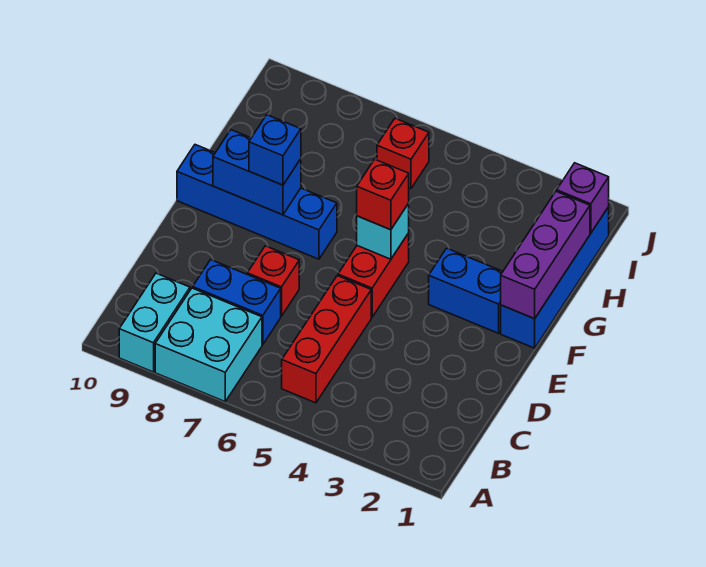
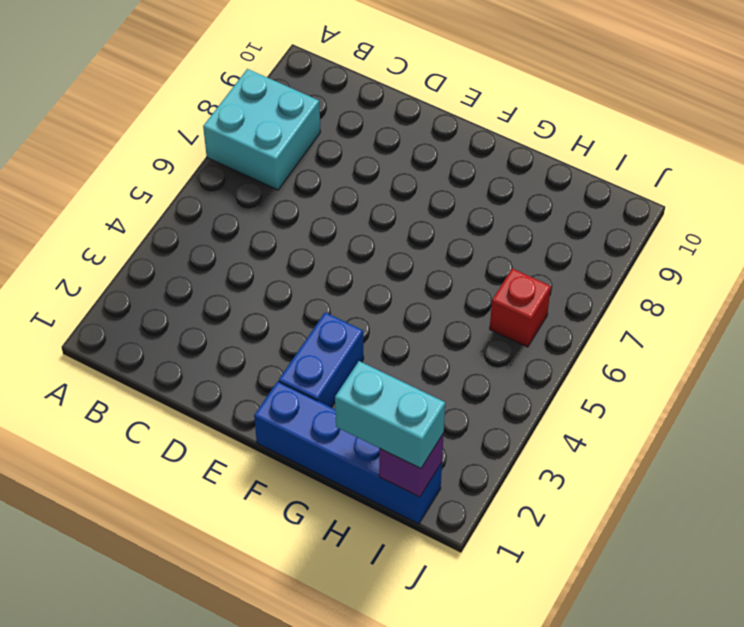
cyan brick H1:I1 level 3 -> cyan brick A9:B9 level 1
none -> red brick B5:D5 level 1
none -> blue brick C7:C8 level 1
none -> red brick D7 level 1

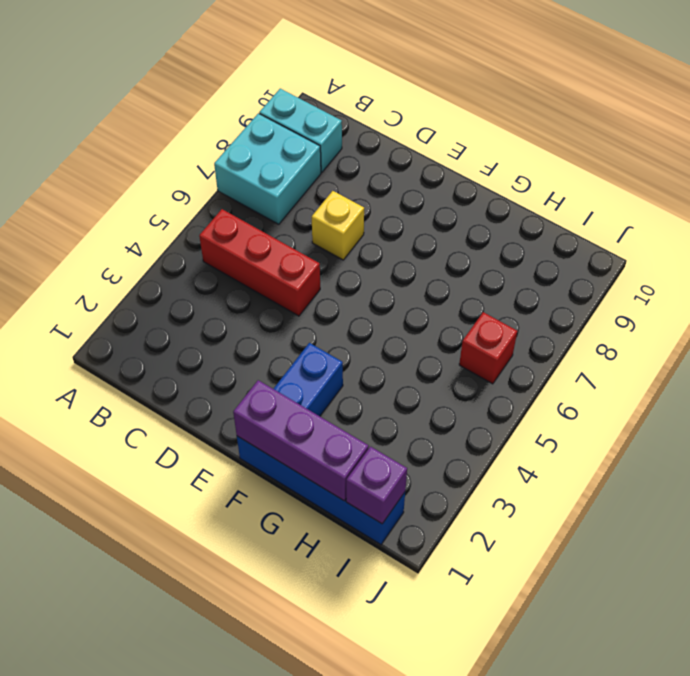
yellow brick D7 level 1 -> red brick D7 level 1
none -> blue brick C7:C8 level 1
none -> red brick E5:F5 level 1
none -> blue brick F7:F10 level 1

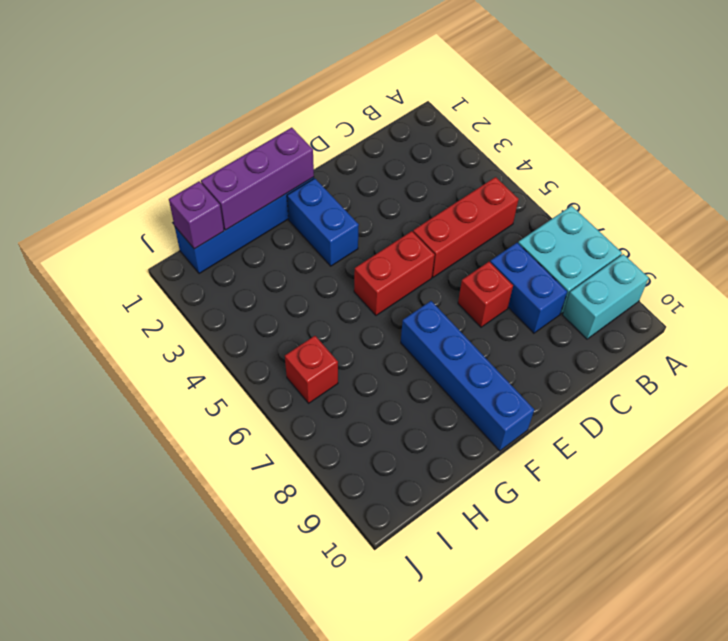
none -> cyan brick F5 level 2
none -> blue brick F8:F9 level 2
none -> red brick F5 level 3

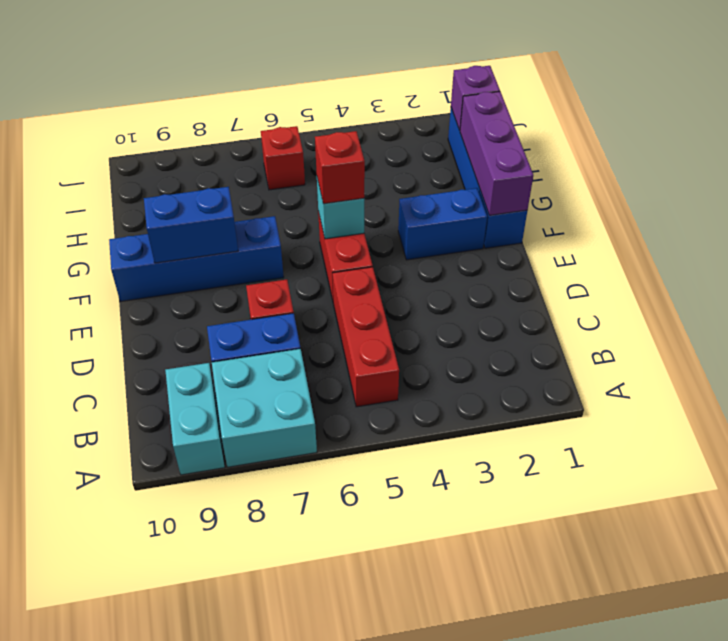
none -> blue brick F8 level 3

